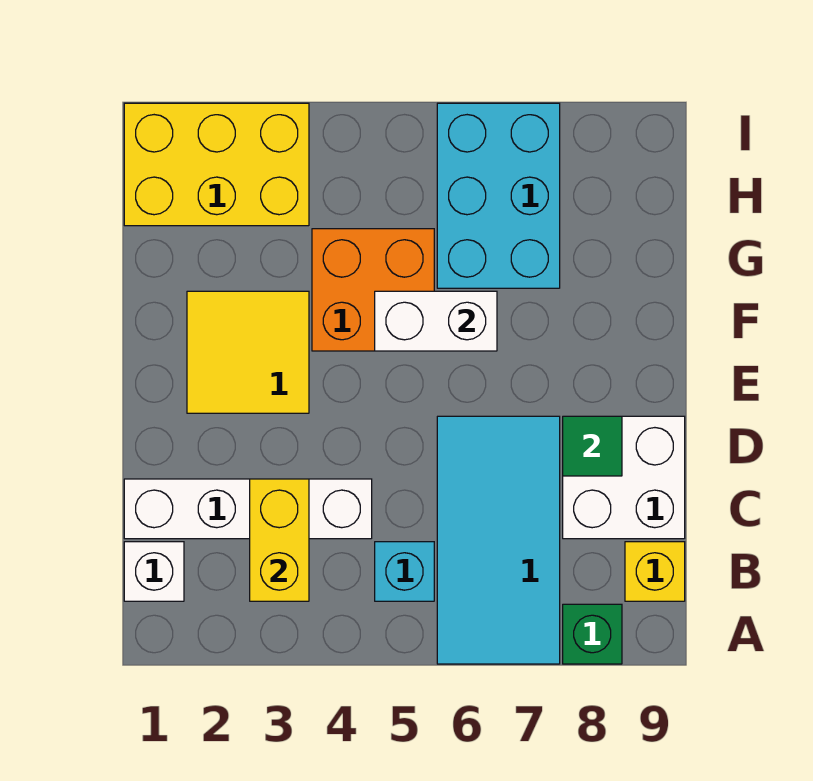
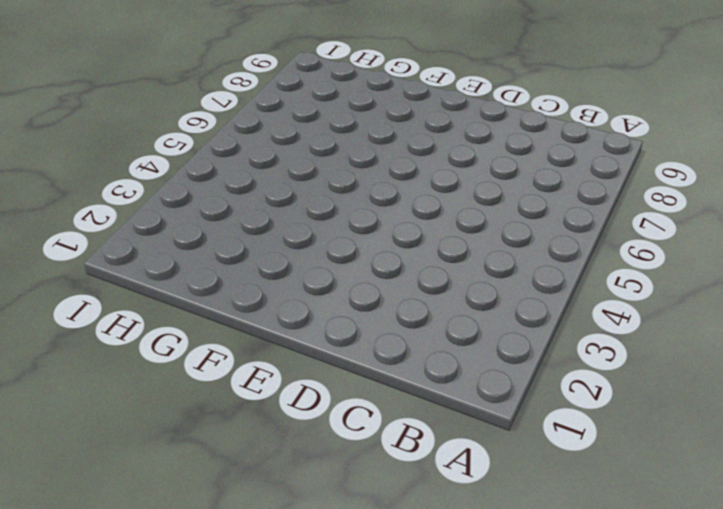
none -> cyan tile A6:D7 level 1
none -> green brick A8 level 1
none -> white brick B1 level 1

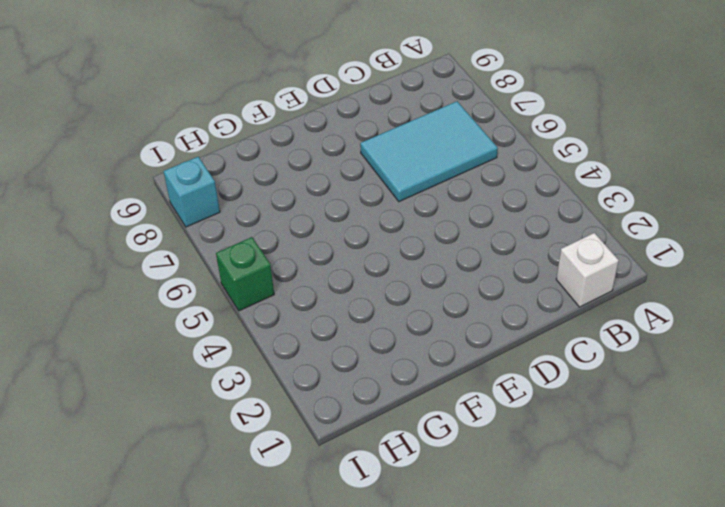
cyan tile B6:D7 level 1 -> cyan tile A6:D7 level 1
green brick I5 level 1 -> green brick A8 level 1
cyan brick I8 level 1 -> cyan brick B5 level 1
none -> yellow brick B9 level 1
none -> white brick C1:C4 level 1
none -> white brick C8:D9 level 1

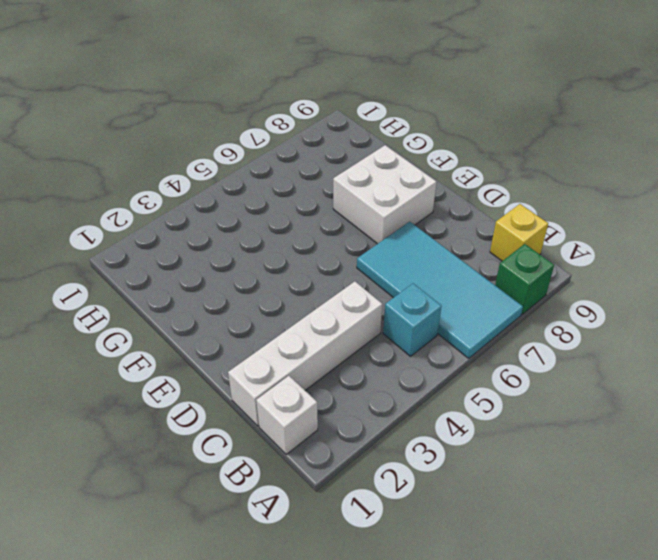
white brick E7:F8 level 1 -> white brick C8:D9 level 1
none -> yellow tile E2:F3 level 1
none -> orange brick F4:G5 level 1
none -> cyan brick G6:I7 level 1

